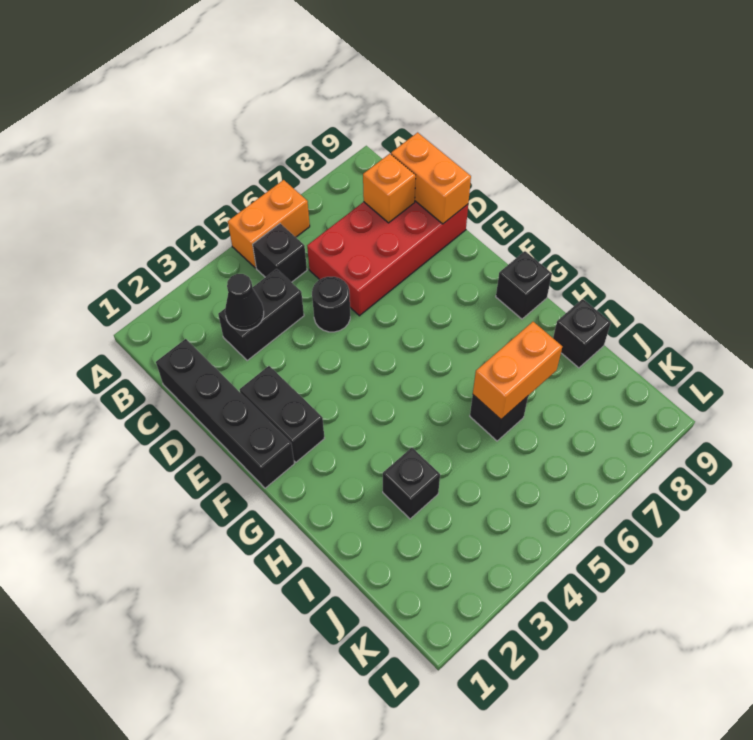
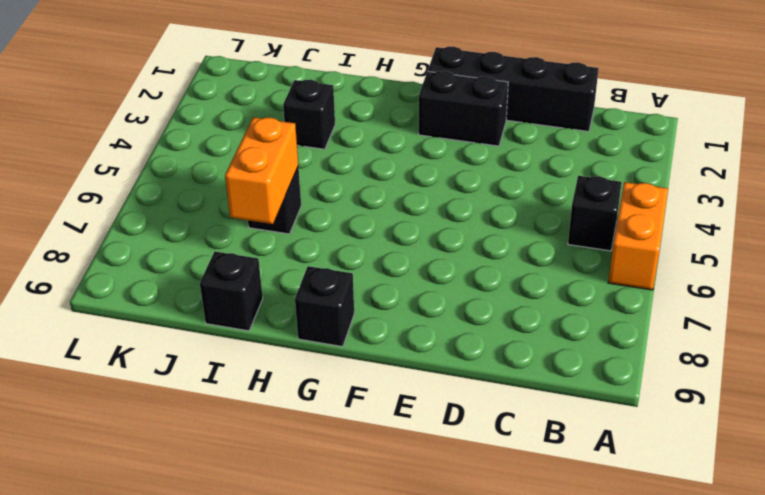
none -> black brick C3:C4 level 1
none -> red brick C6:D9 level 1
none -> black round brick D5 level 1

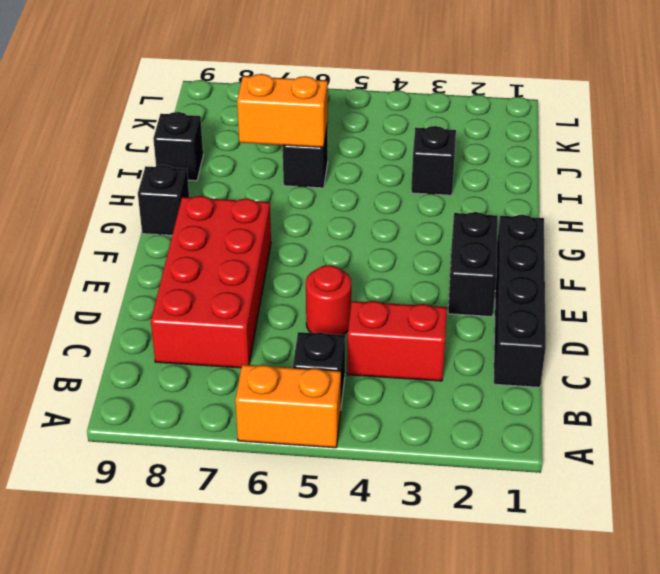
red brick C3:C4 level 1 -> black brick C3:C4 level 1
red brick C7:F8 level 1 -> red brick C6:D9 level 1
red round brick D5 level 1 -> black round brick D5 level 1
none -> black cone C3 level 2
none -> orange brick C8 level 2
none -> orange brick C9:D9 level 2

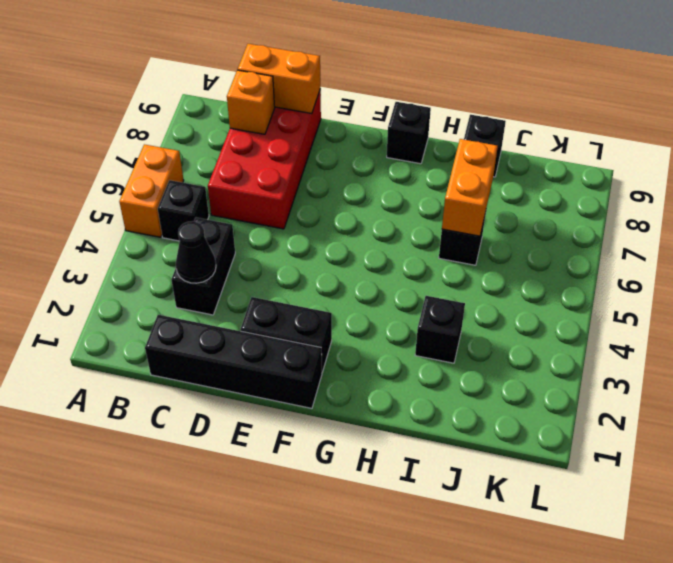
none -> black round brick D5 level 1

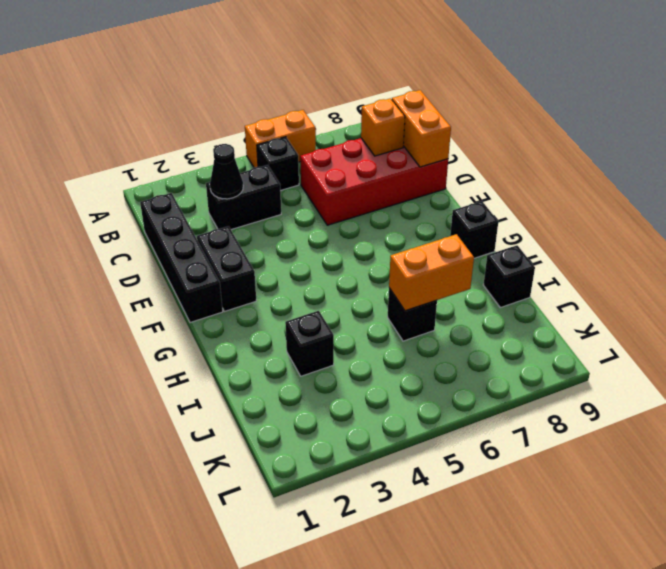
none -> black round brick D5 level 1

